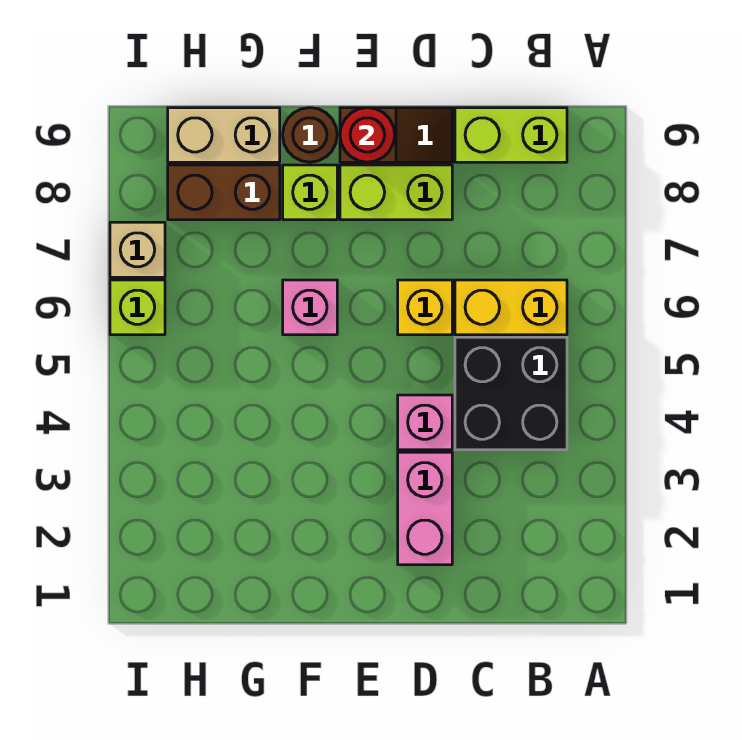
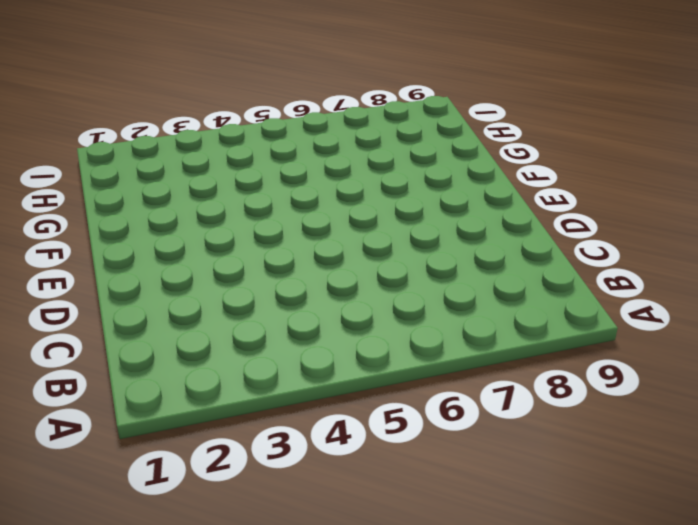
none -> black brick B4:C5 level 1
none -> yellow brick B6:C6 level 1
none -> lime brick B9:C9 level 1

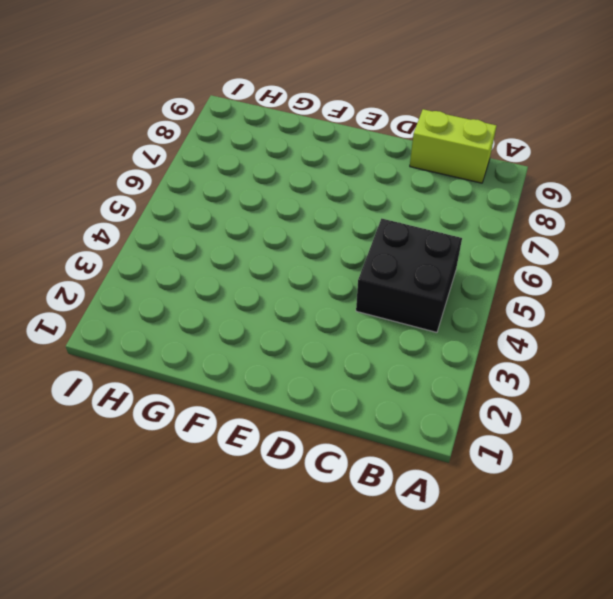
none -> yellow brick B6:C6 level 1
none -> pink brick D2:D3 level 1
none -> pink brick D4 level 1

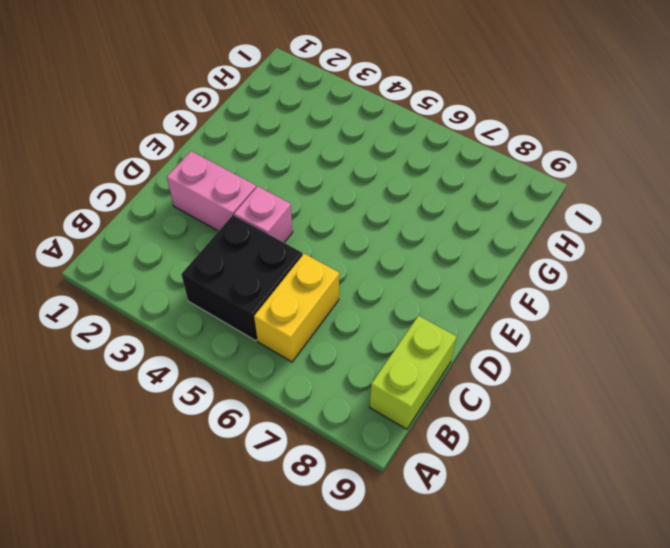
none -> yellow brick D6 level 1
none -> lime brick D8:E8 level 1
none -> brown slope D9:E9 level 1 top E

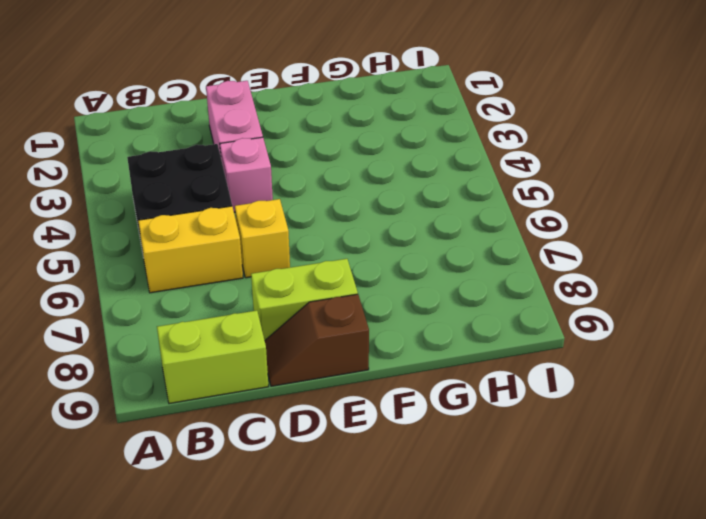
none -> pink brick F6 level 1
none -> lime brick F8 level 1
none -> brown round brick F9 level 1

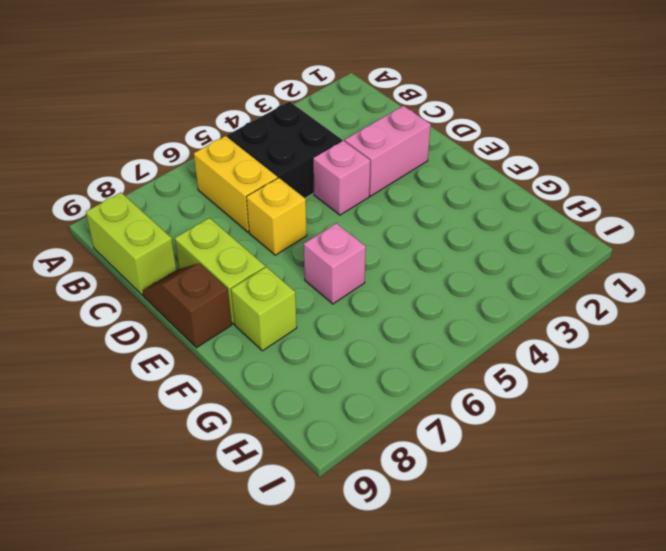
none -> brown round brick F9 level 1
none -> brown brick G8:H8 level 1
none -> tan brick G9:H9 level 1

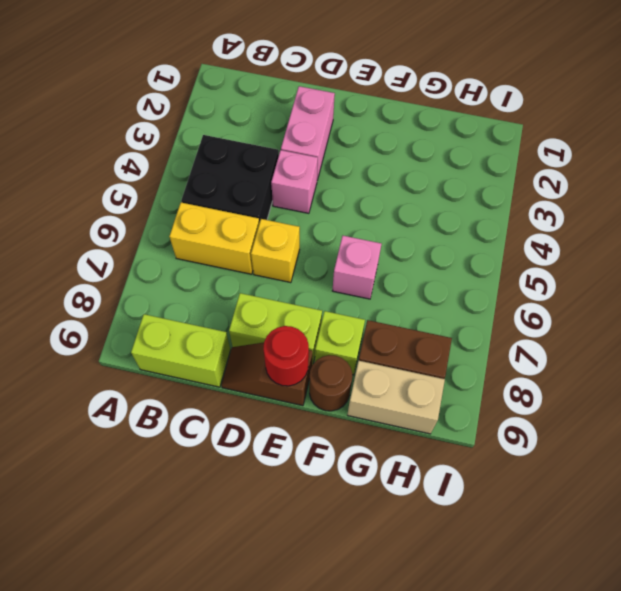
none -> lime brick I6 level 1
none -> tan brick I7 level 1

